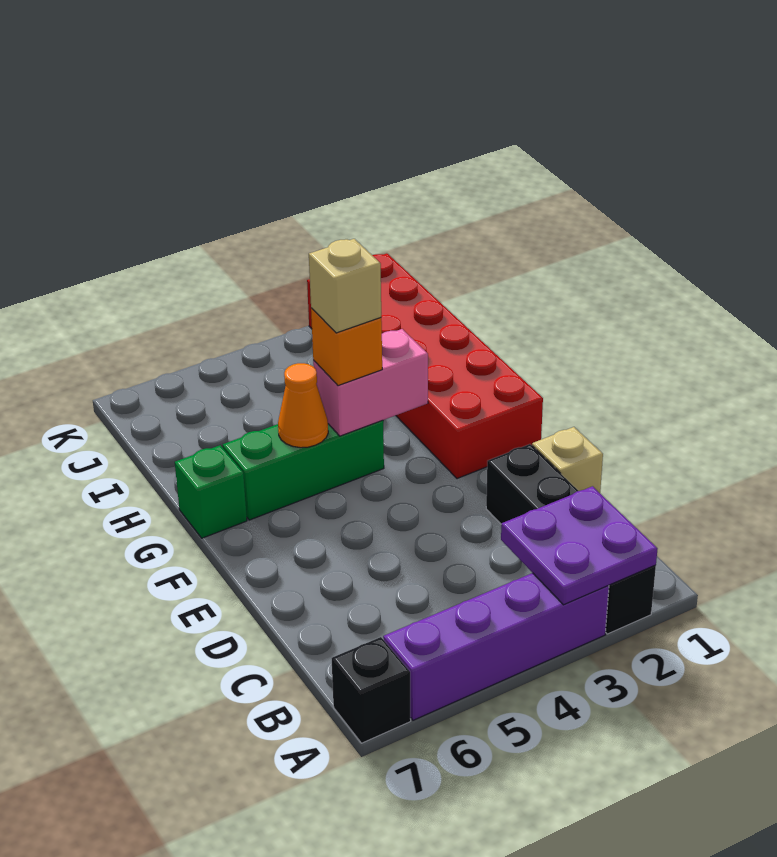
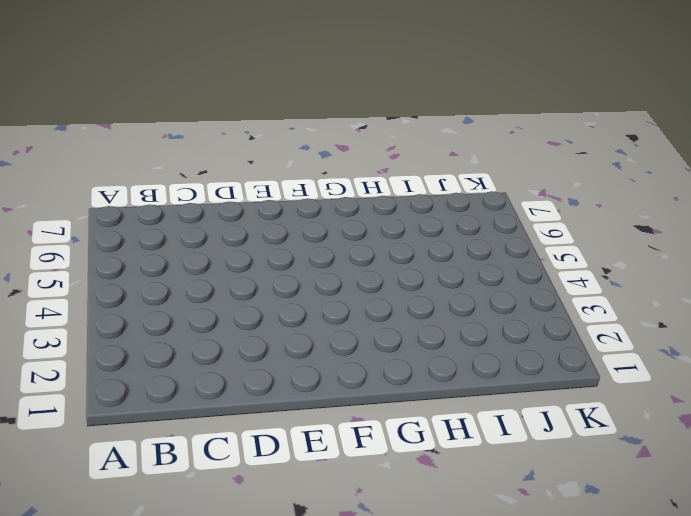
none -> black brick A2:D2 level 1
none -> purple brick A3:A6 level 1
none -> black brick A7 level 1

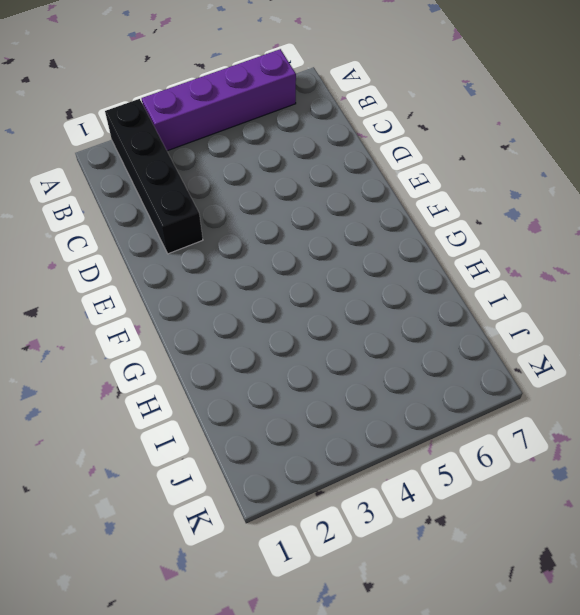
none -> black brick A7 level 1
none -> tan brick D1 level 1
none -> red brick F1:K2 level 1

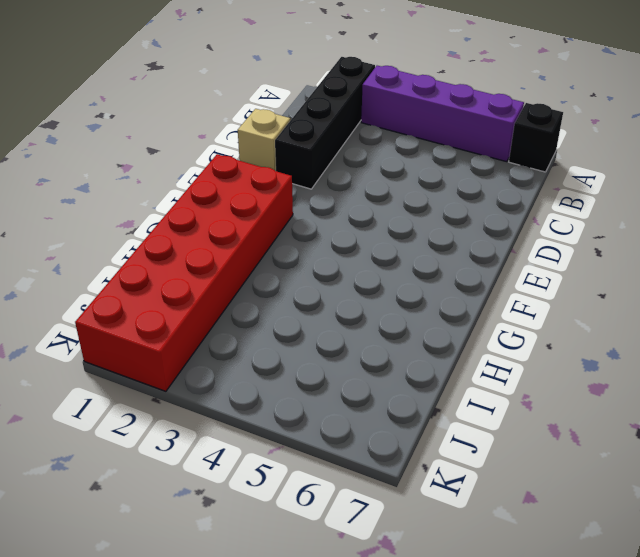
none -> green brick G4:G6 level 1
none -> green brick G7 level 1
none -> purple plate A2:B3 level 2

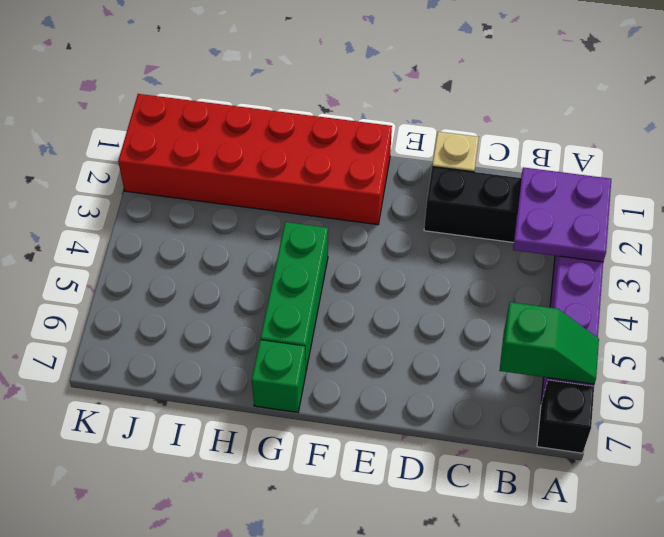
green slope A6:B6 level 2 top B -> none
none -> pink brick G3:G4 level 2
none -> orange cone G5 level 2
none -> orange brick G4 level 3

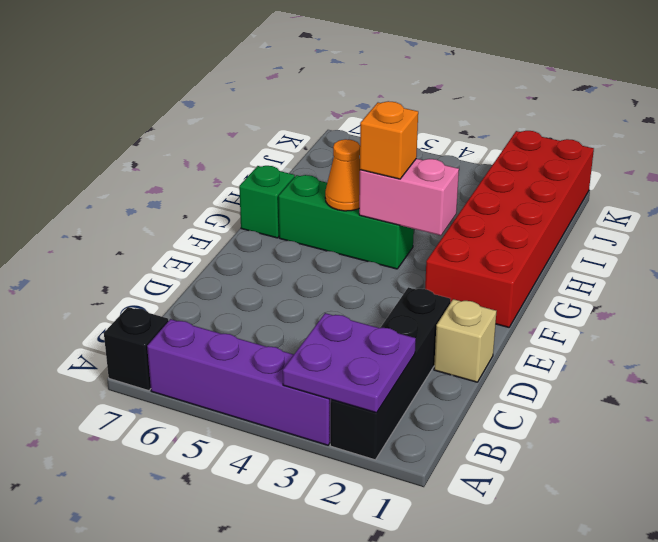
none -> tan brick G4 level 4

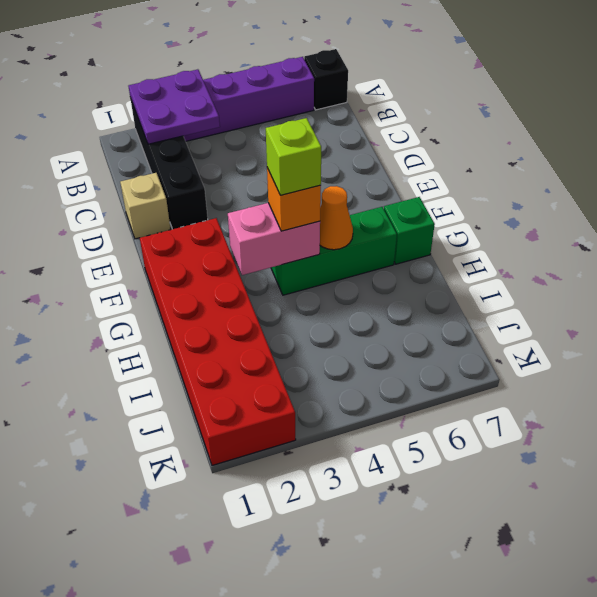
lime brick G4 level 4 -> tan brick G4 level 4

